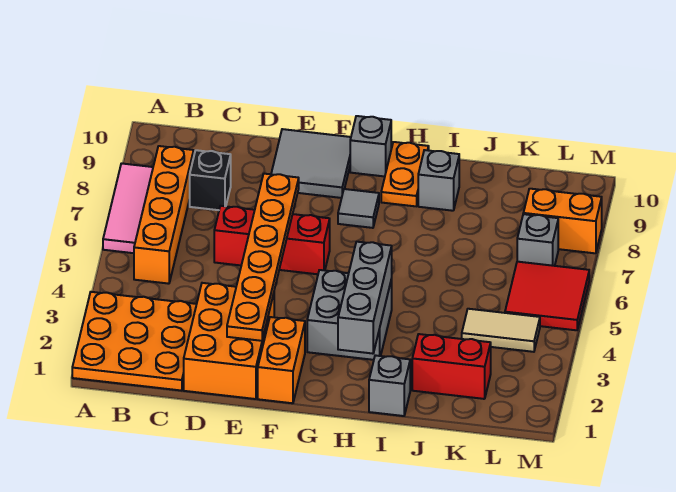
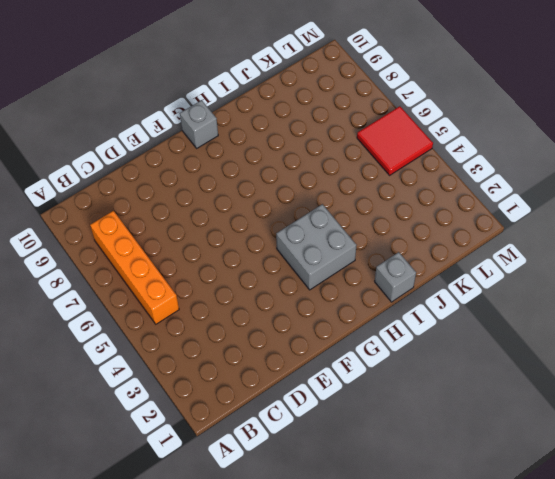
none -> orange plate A1:C3 level 1
none -> pink tile A6:A8 level 1
none -> black brick C8 level 1

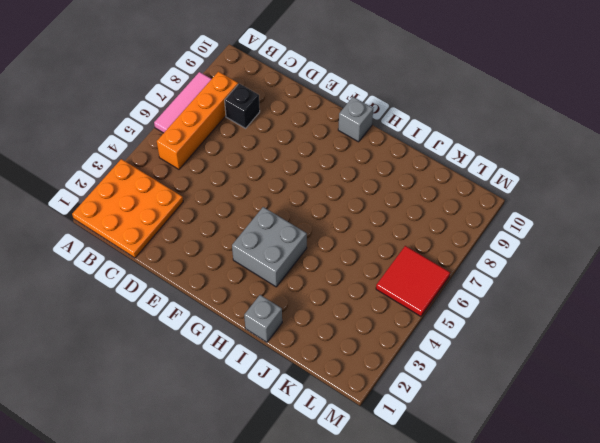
none -> orange brick D1:E3 level 1
none -> red brick D6:F6 level 1
none -> grey tile E9:F10 level 1

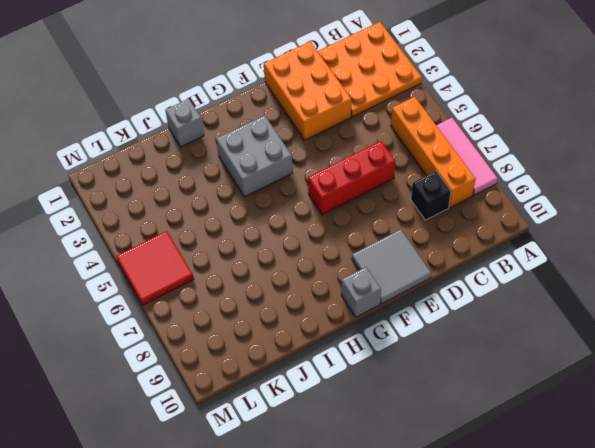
none -> orange brick F1:F2 level 1
none -> grey tile G8 level 1
none -> orange plate H9:H10 level 1

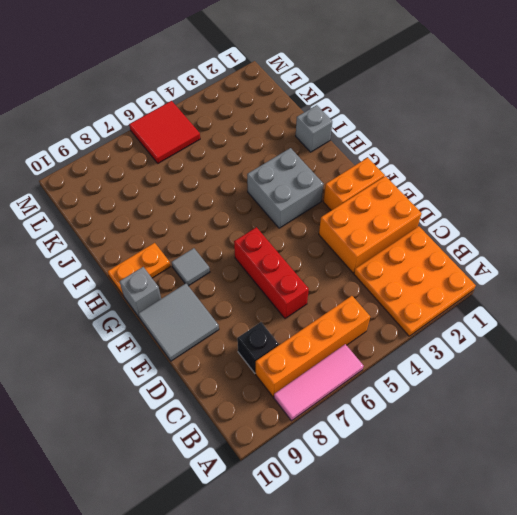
none -> grey brick I9 level 1
none -> red brick J2:K2 level 1
none -> tan tile K4:L4 level 1

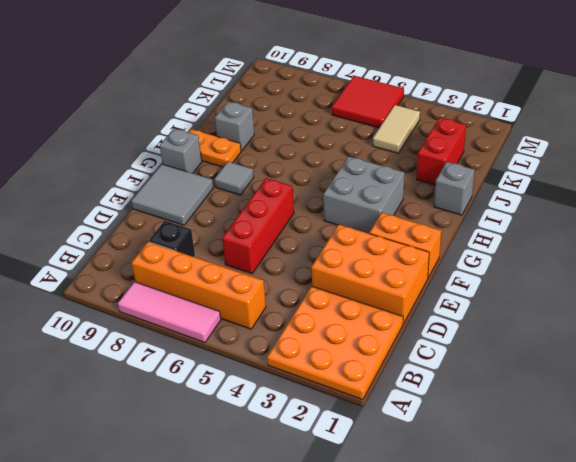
none -> grey brick L7 level 1
none -> orange brick L8:M8 level 1
none -> orange plate E2:E7 level 2

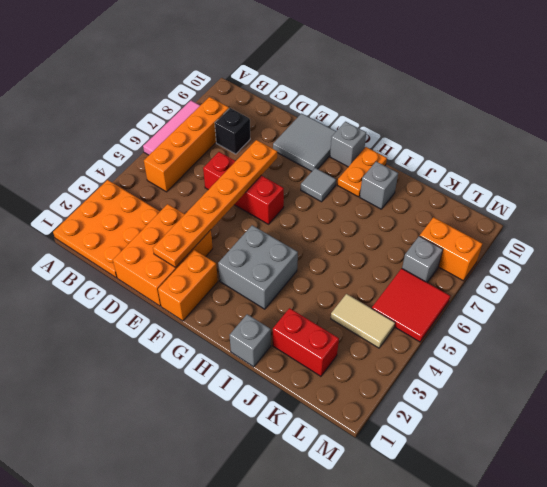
none -> grey brick H2:H4 level 2

